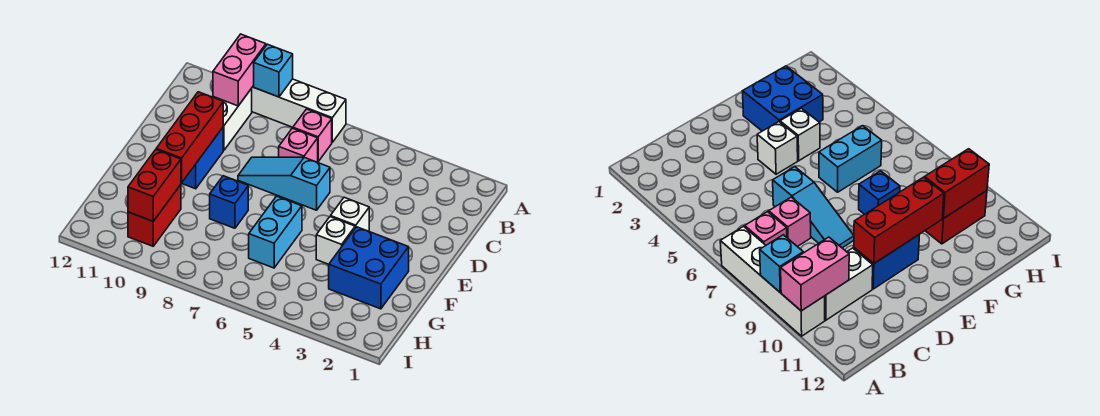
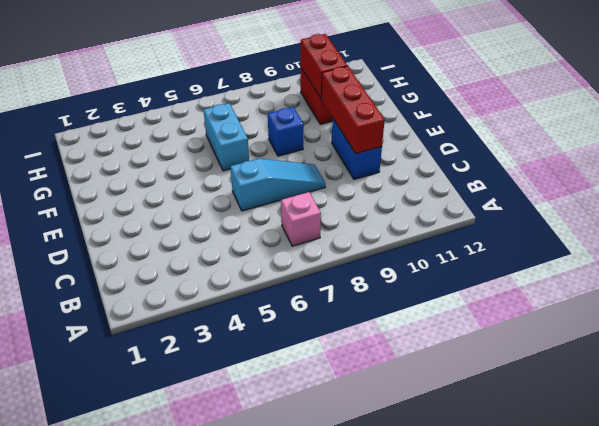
none -> white brick A7:A10 level 1
none -> white brick B10:C10 level 1
none -> pink brick C7 level 1

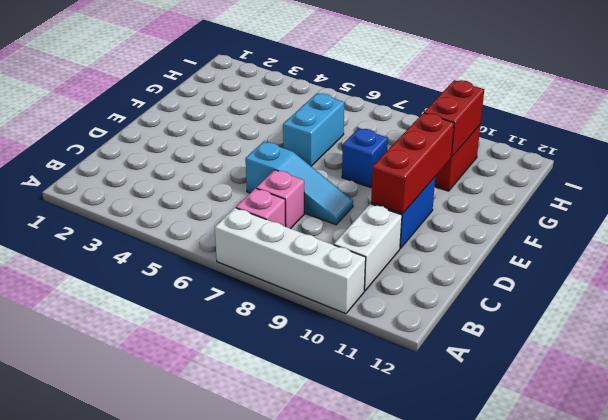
none -> white brick E4 level 1
none -> blue brick F2:G3 level 1
none -> white brick F4 level 1

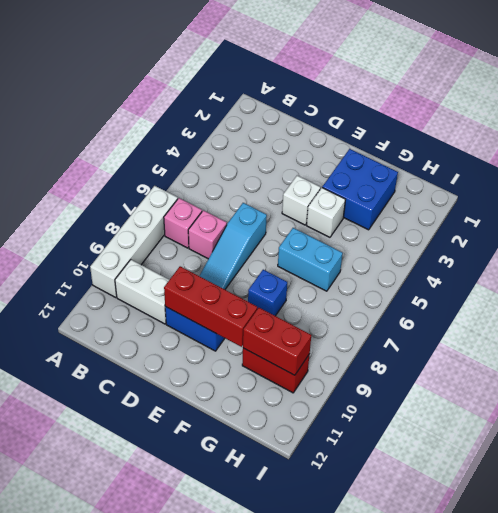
none -> cyan brick A9 level 2
none -> pink brick A10:B10 level 2

